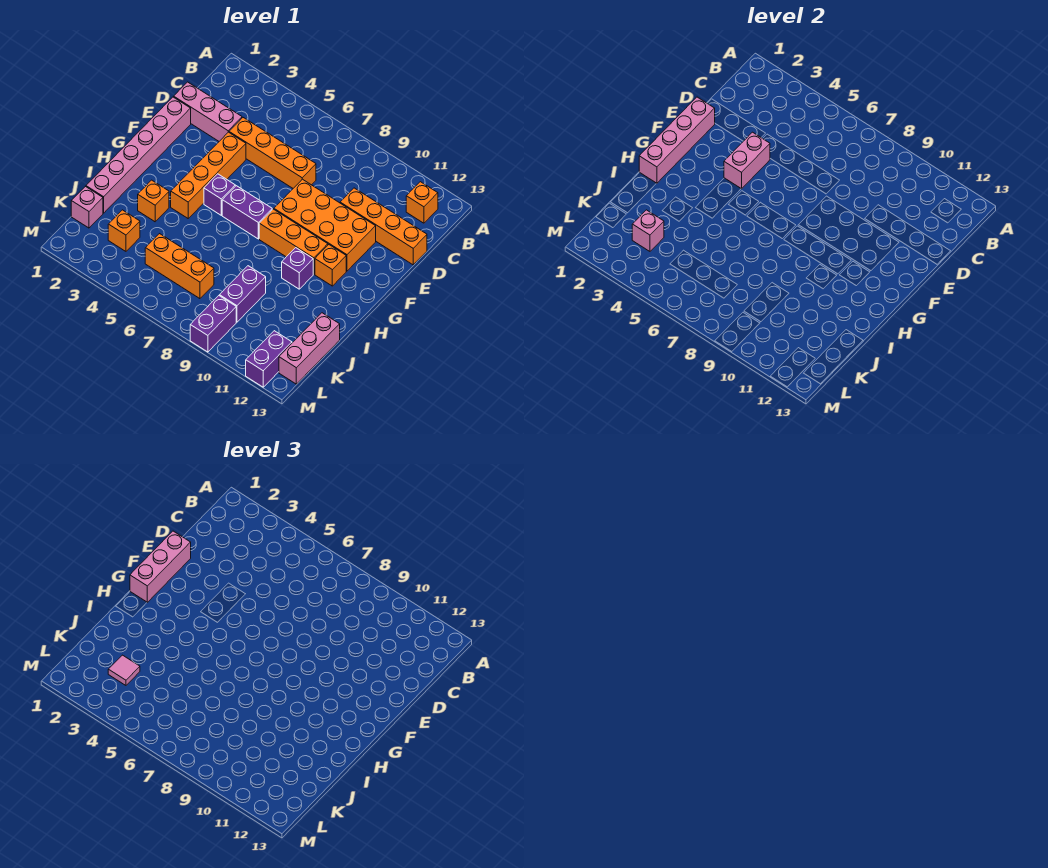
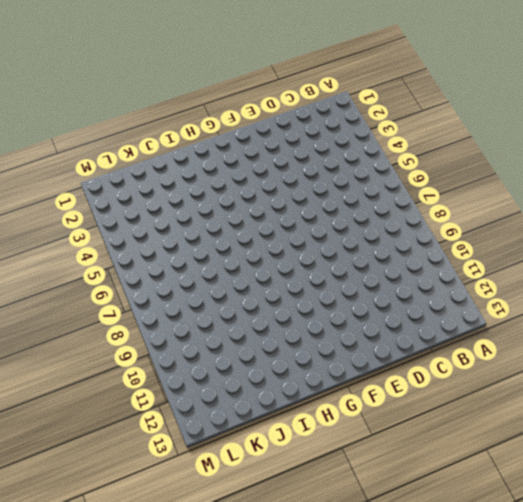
none -> orange brick B12 level 1
none -> pink brick D1:D3 level 1
none -> orange brick D4:D7 level 1

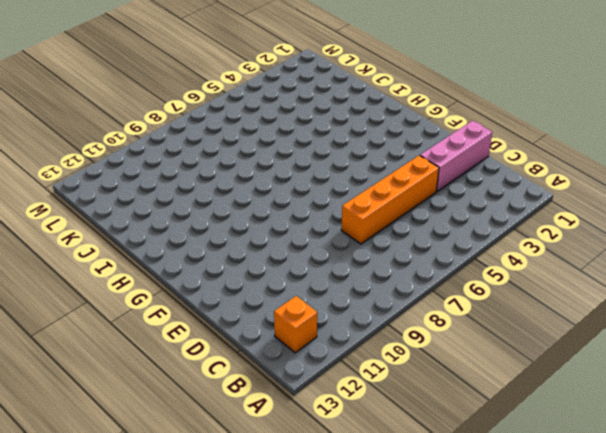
none -> orange brick D10:D13 level 1
none -> pink brick E1:J1 level 1
none -> orange brick E4:H4 level 1

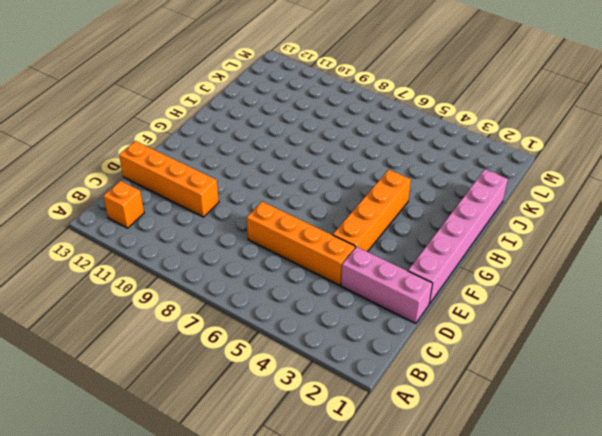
none -> orange brick E8:F11 level 1
none -> purple brick G5 level 1
none -> purple brick G6:G7 level 1

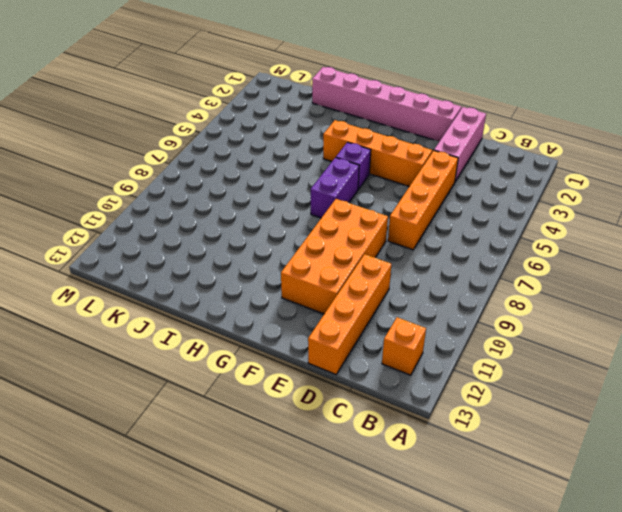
none -> orange brick G8:G10 level 1
none -> orange brick G11 level 1
none -> purple brick H10 level 1

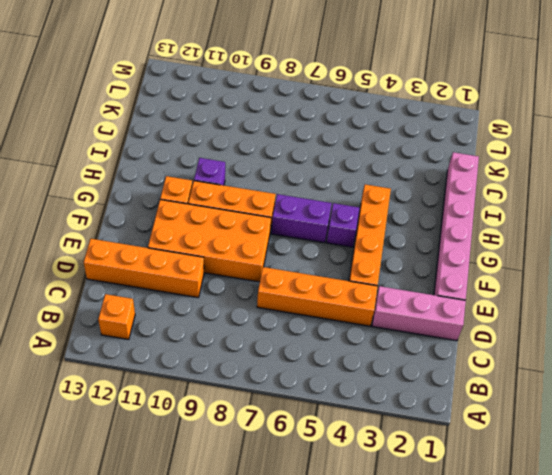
none -> orange brick I3 level 1
none -> purple brick J9:K9 level 1
none -> pink brick J13:L13 level 1

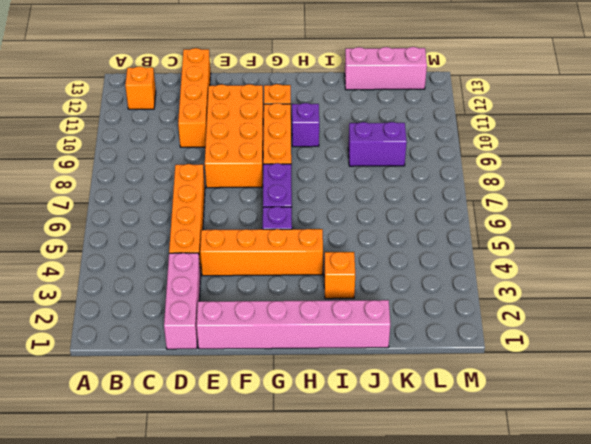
none -> pink brick K1 level 1
none -> orange brick K3 level 1
none -> orange brick K5:K7 level 1

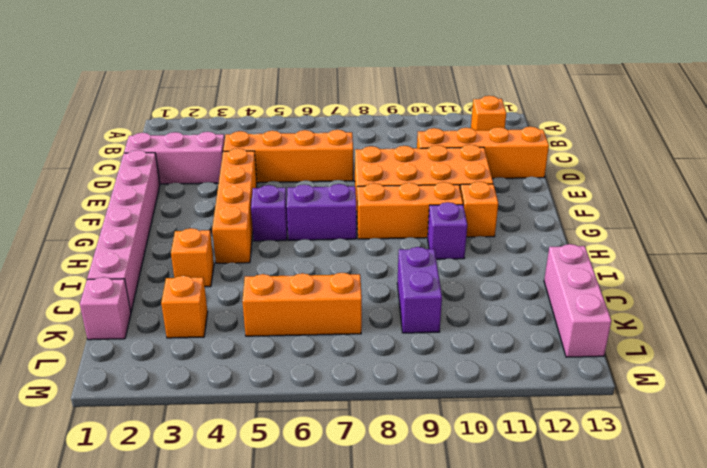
none -> purple brick L9:M9 level 1
none -> purple brick L12:M12 level 1
none -> pink brick E1:H1 level 2

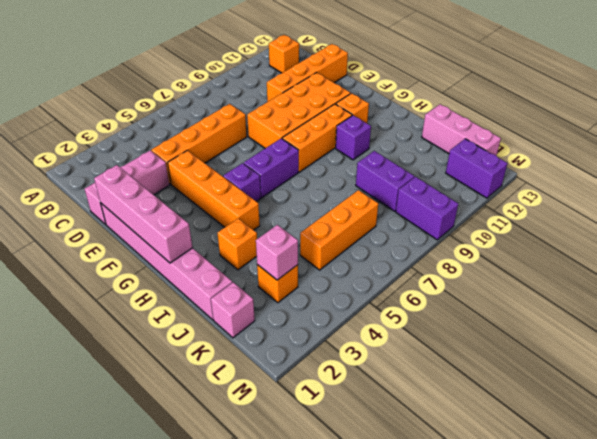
none -> pink brick E4:F4 level 2
none -> pink brick E1:G1 level 3
none -> pink tile K3 level 3

